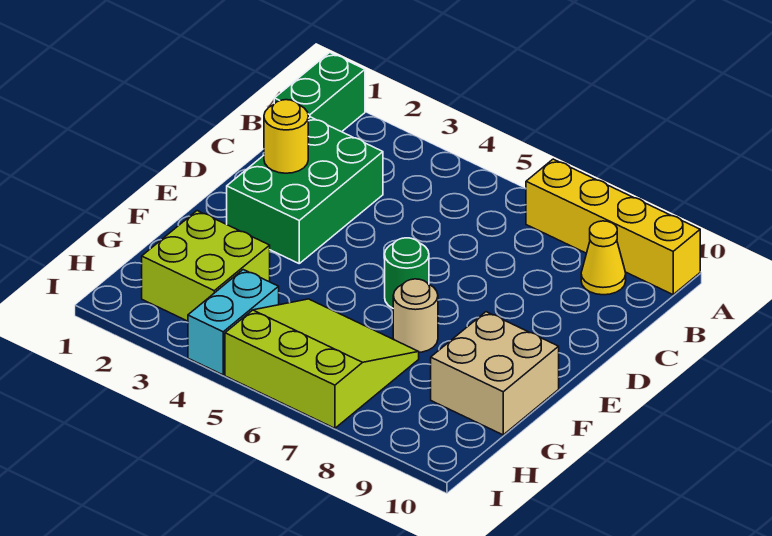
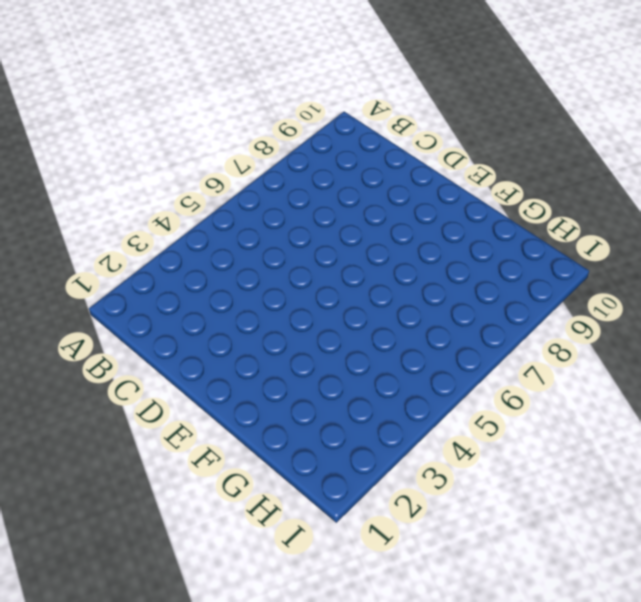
none -> green brick A1:B1 level 1
none -> yellow brick A7:A10 level 1

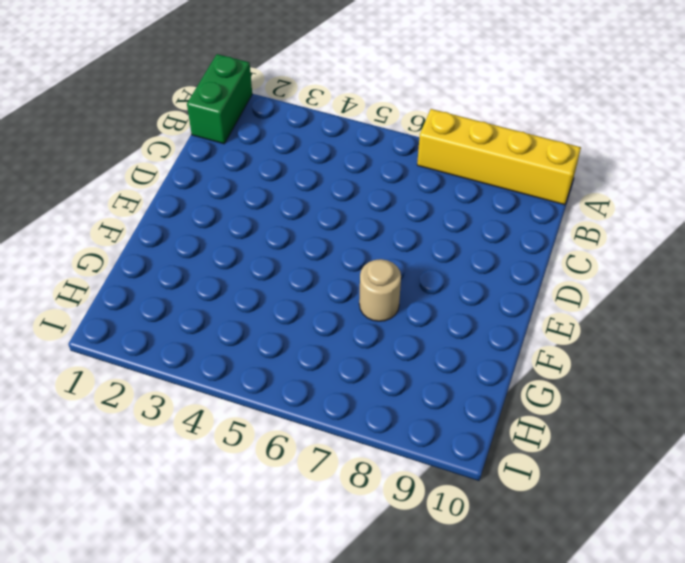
none -> yellow cone B9 level 1
none -> green brick C2:E3 level 1

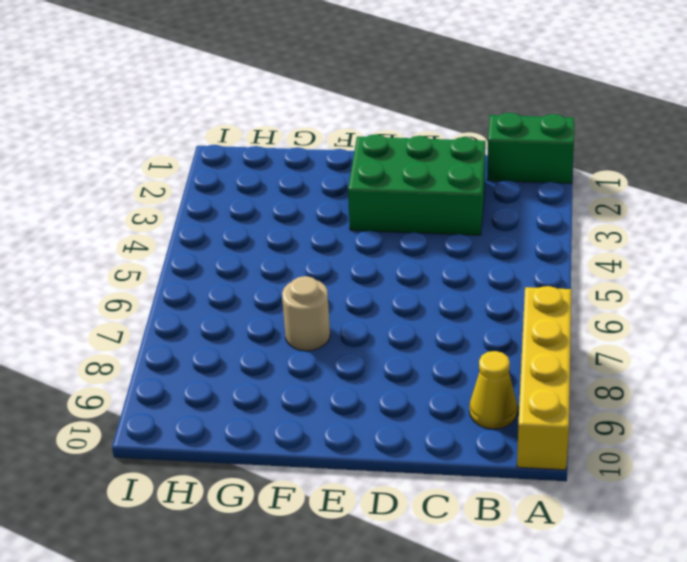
none -> green round brick E6 level 1
none -> tan brick F9:G10 level 1

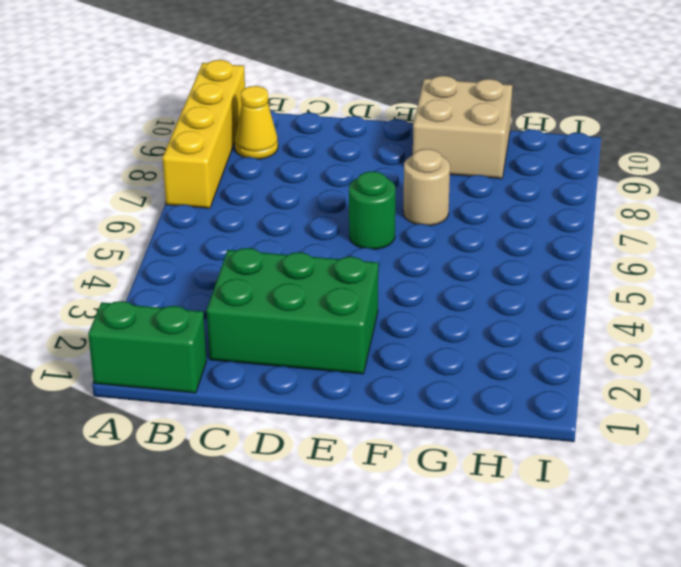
none -> lime brick G2:H3 level 1
none -> lime slope G5:I7 level 1 top I

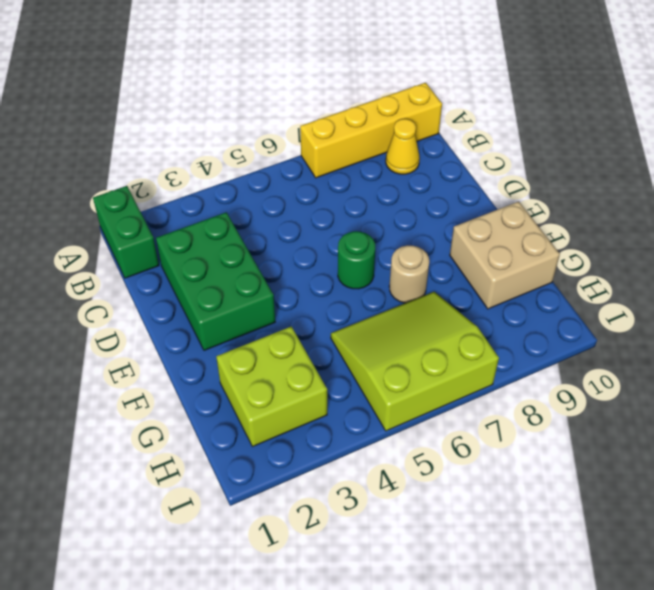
none -> cyan brick H4:I4 level 1
none -> yellow round brick D2 level 2

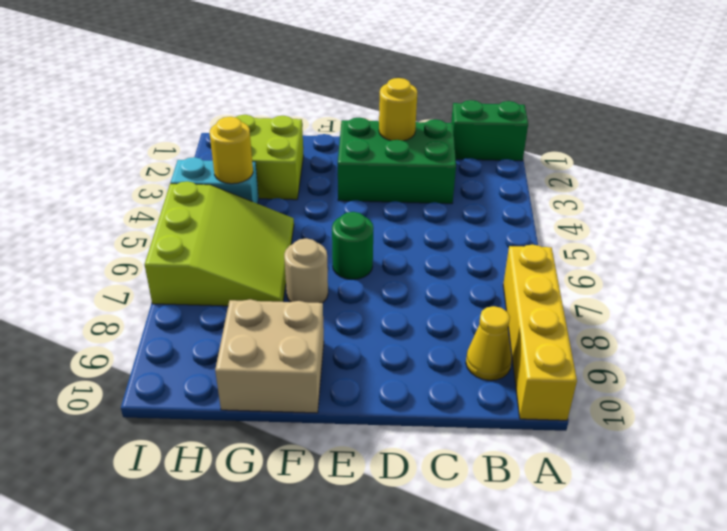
yellow round brick H4 level 2 -> none

